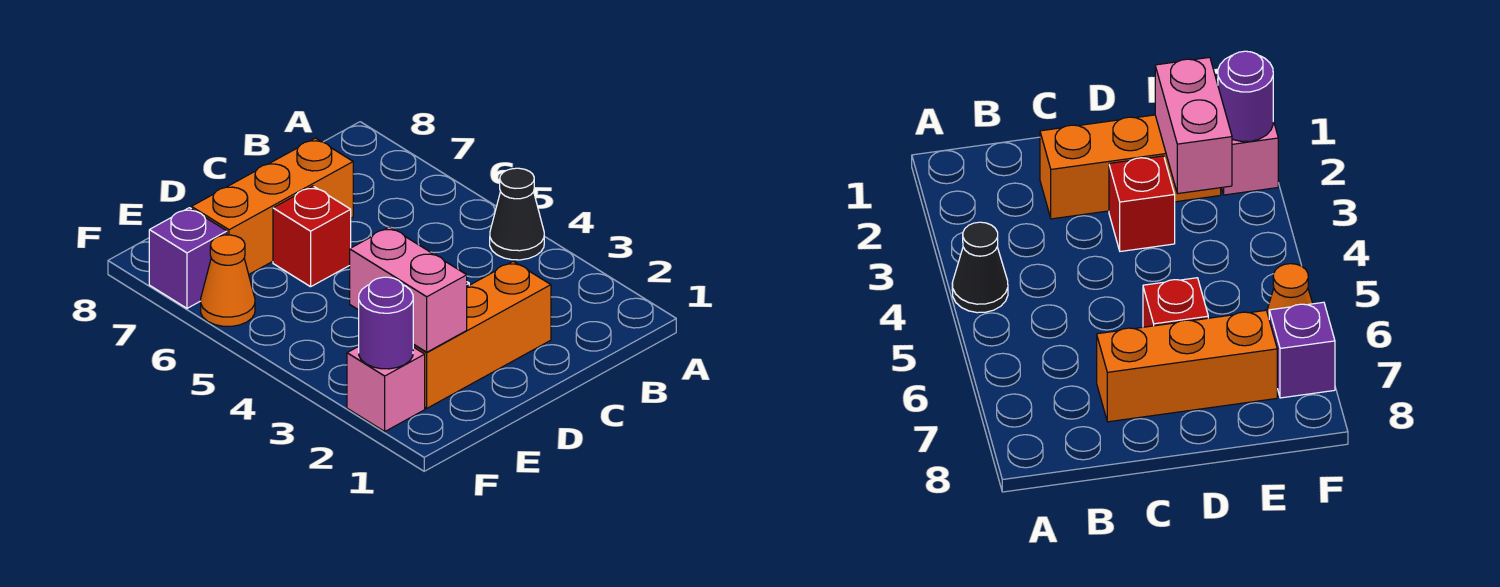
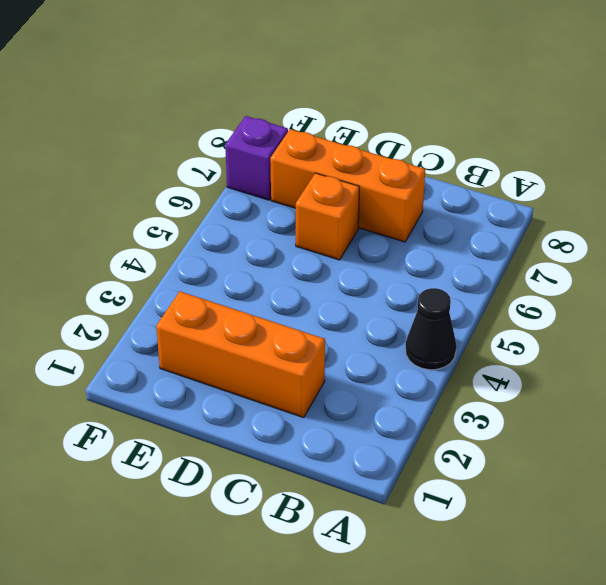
orange brick D6 level 1 -> red brick D6 level 1
none -> red brick D3 level 1
none -> pink brick F2 level 1

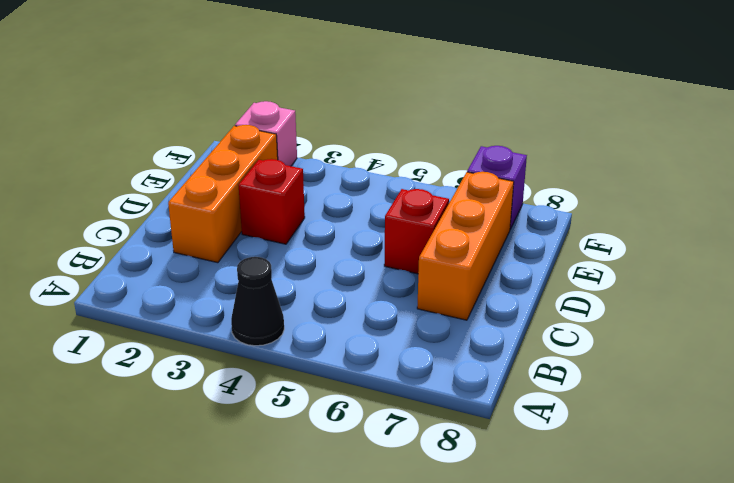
none -> orange cone F6 level 1
none -> pink brick E2:E3 level 2

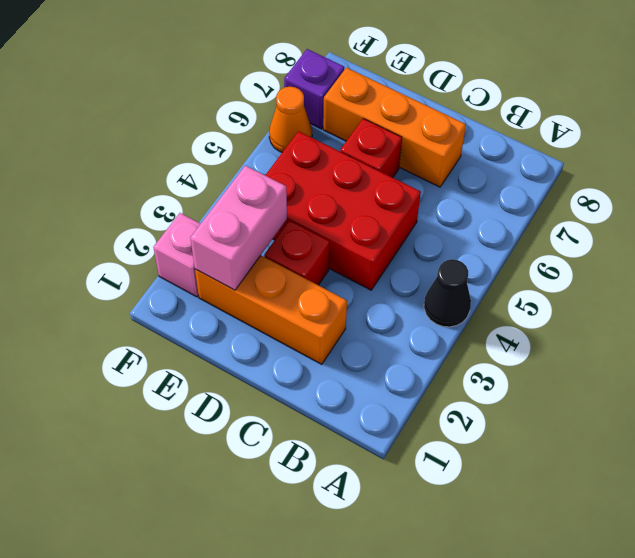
red brick C4:E5 level 1 -> none
none -> purple round brick F2 level 2

